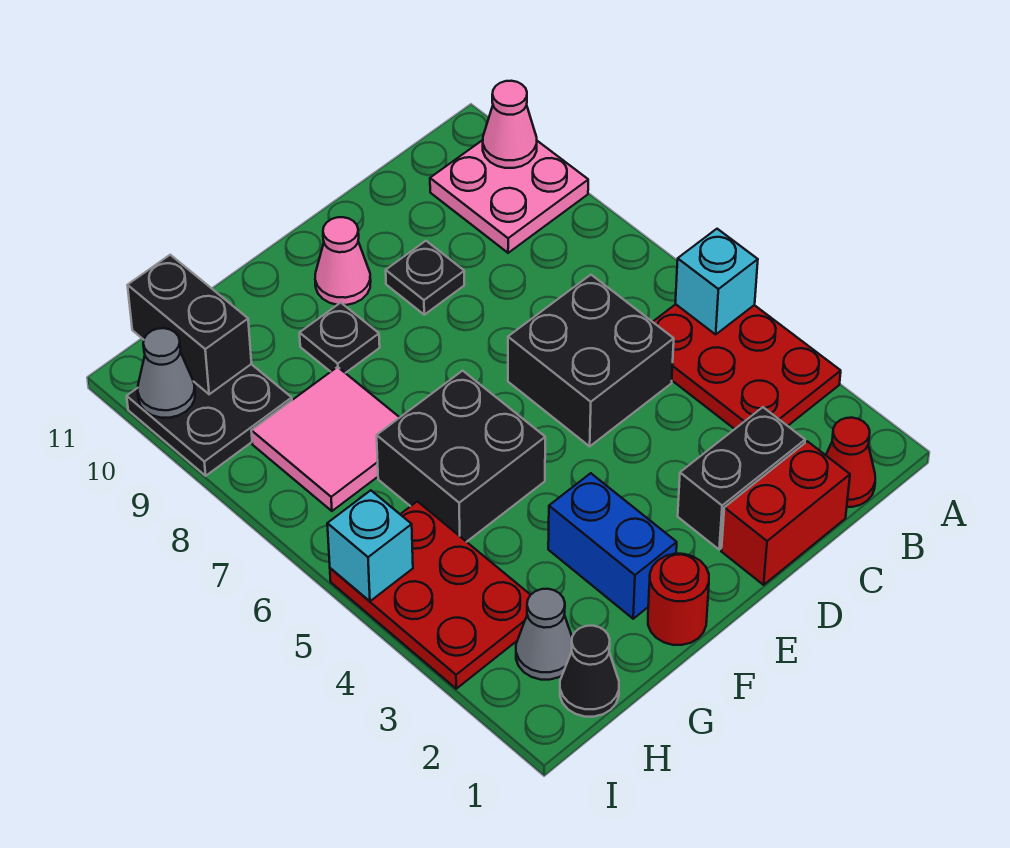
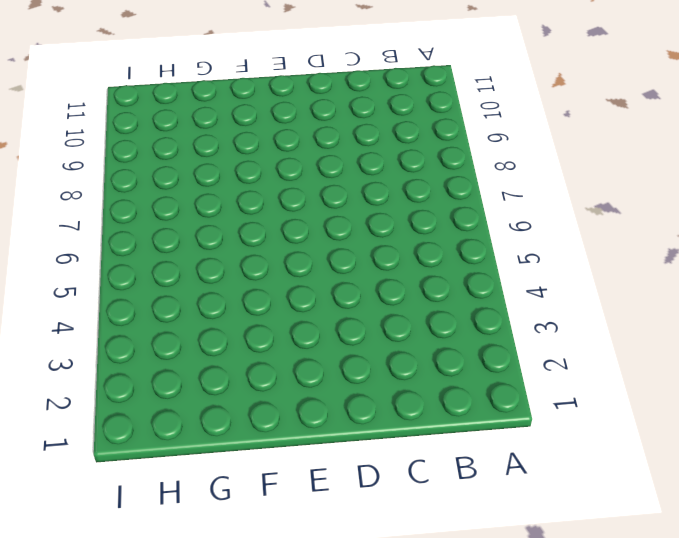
none -> red plate A3:B5 level 1
none -> pink plate A9:B10 level 1
none -> red cone B1 level 1

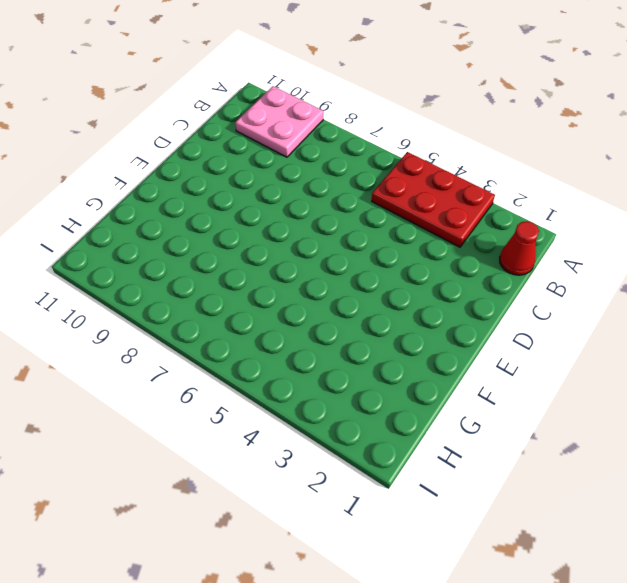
none -> red brick C1:D1 level 1
none -> black brick C2:D2 level 1
none -> black brick C5:D6 level 1

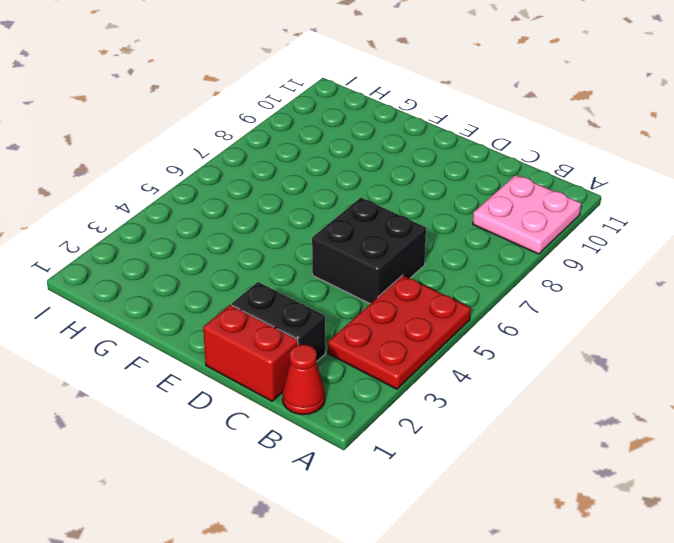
none -> black plate D9 level 1
none -> pink cone E10 level 1
none -> red round brick F1 level 1

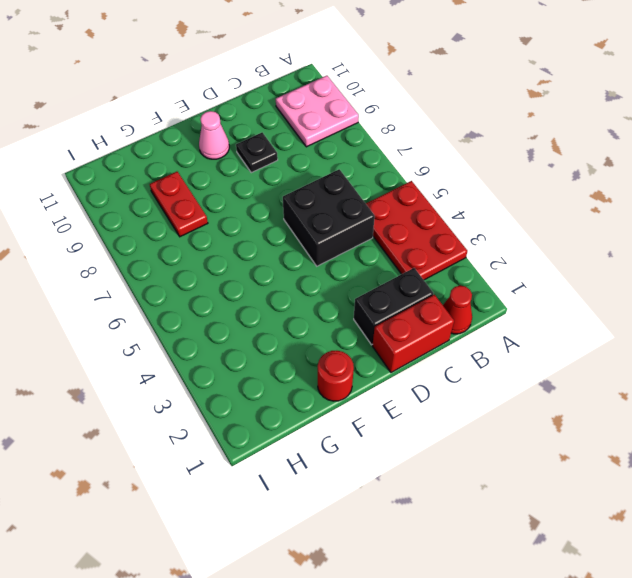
red plate G8:G9 level 1 -> pink tile G7:H8 level 1
none -> blue brick F2:F3 level 1
none -> black brick F5:G6 level 1
none -> black plate F9 level 1

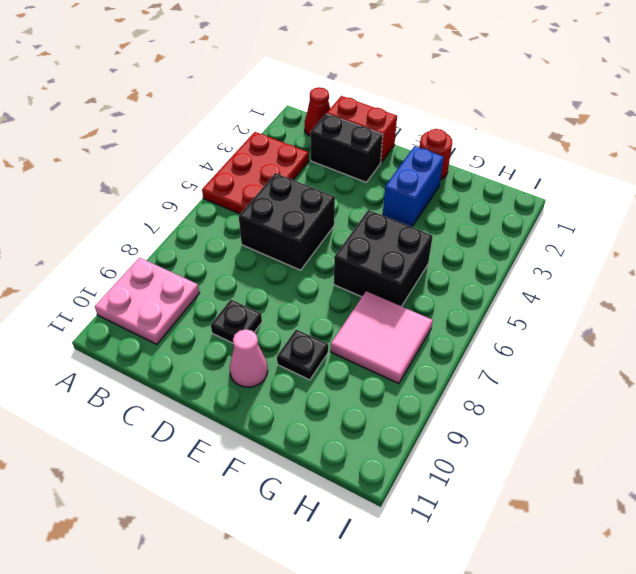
none -> black cone H1 level 1
none -> grey cone H2 level 1
none -> red plate H3:I5 level 1

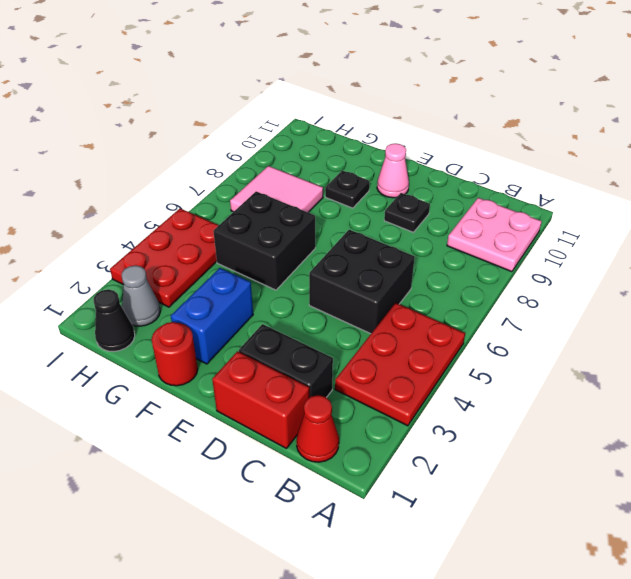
none -> black plate H9:I10 level 1
none -> cyan brick A5 level 2
none -> pink cone A10 level 2

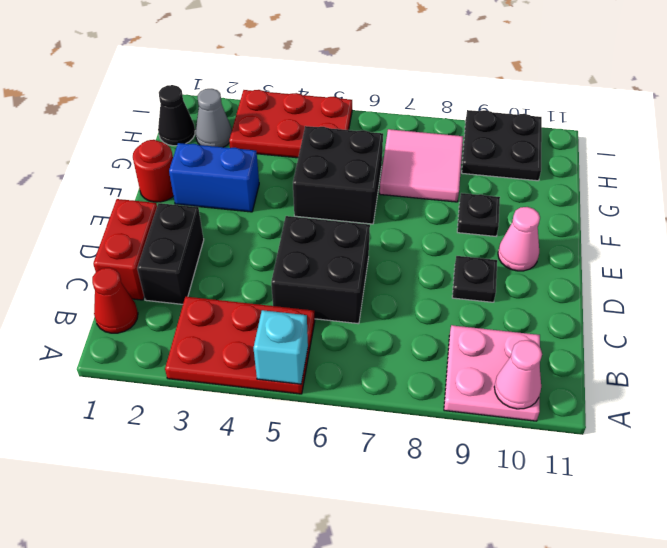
none -> black brick H10:H11 level 2
none -> cyan brick I5 level 2
none -> grey cone I10 level 2

